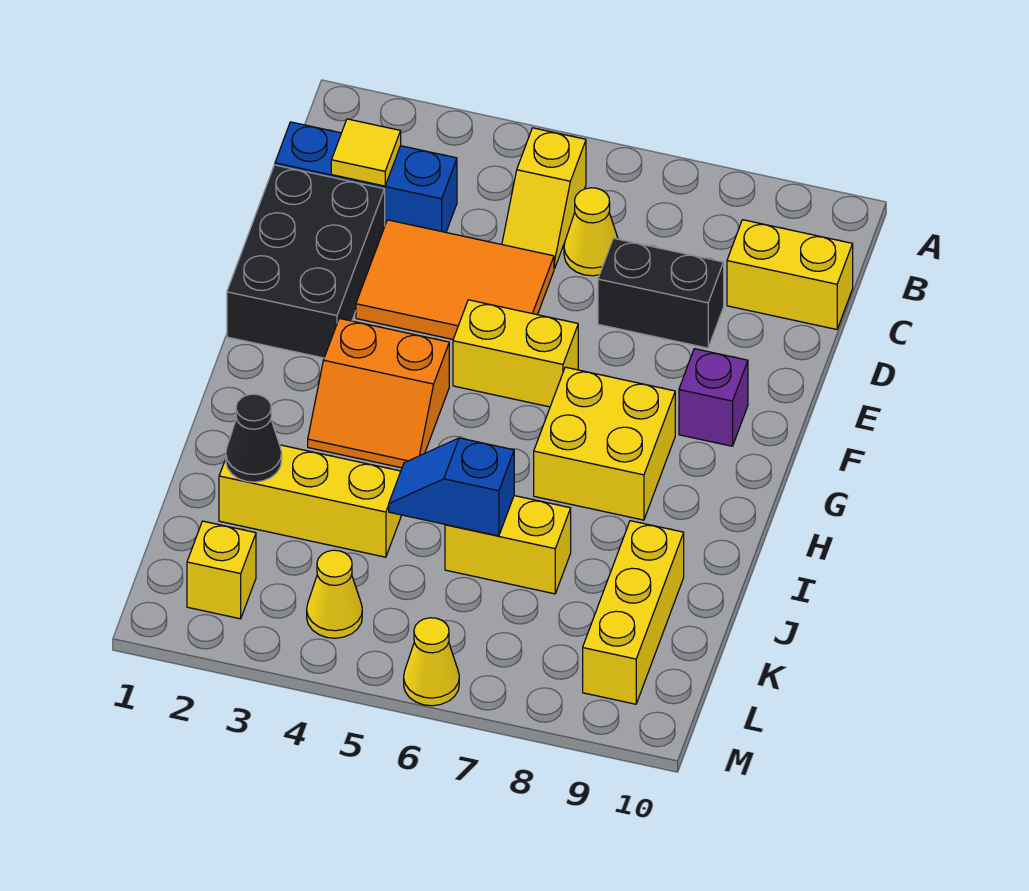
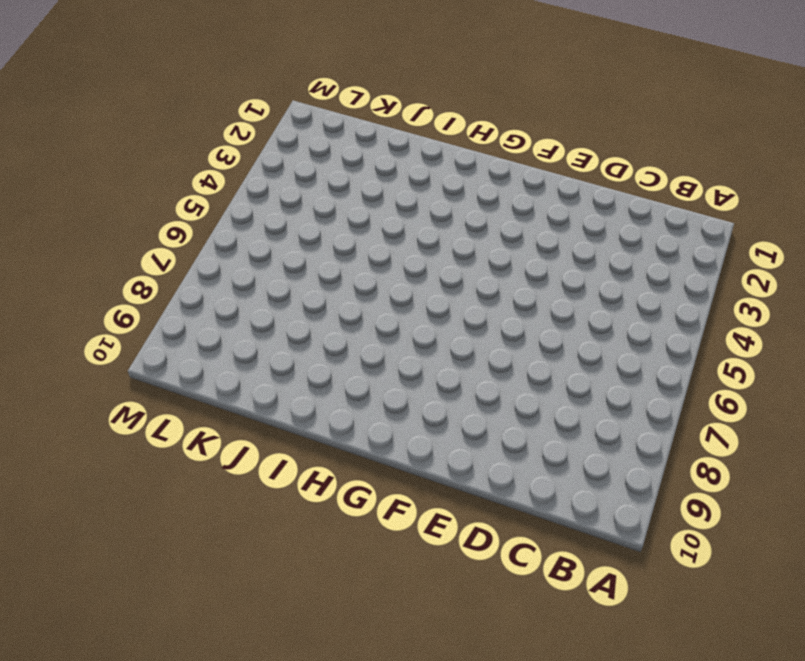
none -> yellow slope B5:C5 level 1 top B
none -> blue brick C1:C3 level 1
none -> yellow cone C6 level 1

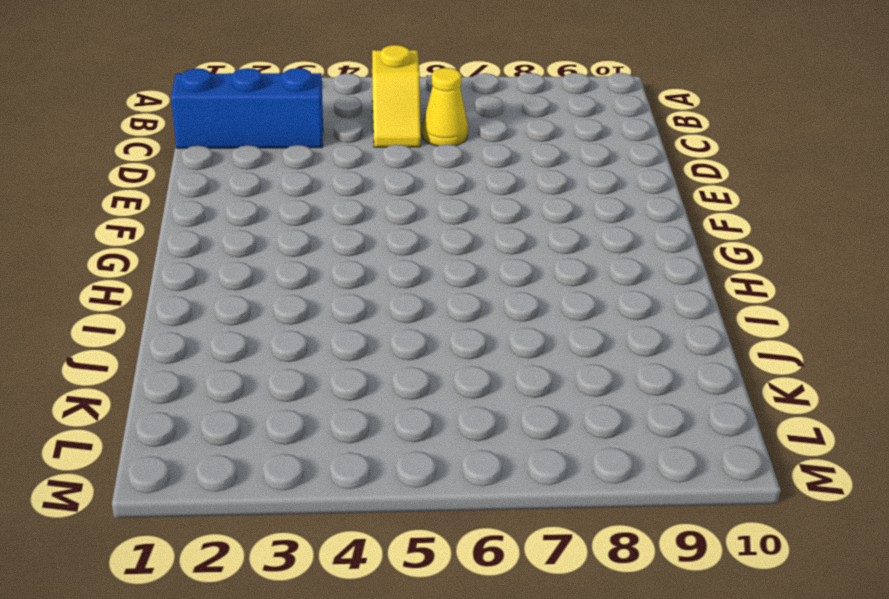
none -> yellow brick C9:C10 level 1
none -> black brick D1:F2 level 1
none -> orange tile D3:E5 level 1

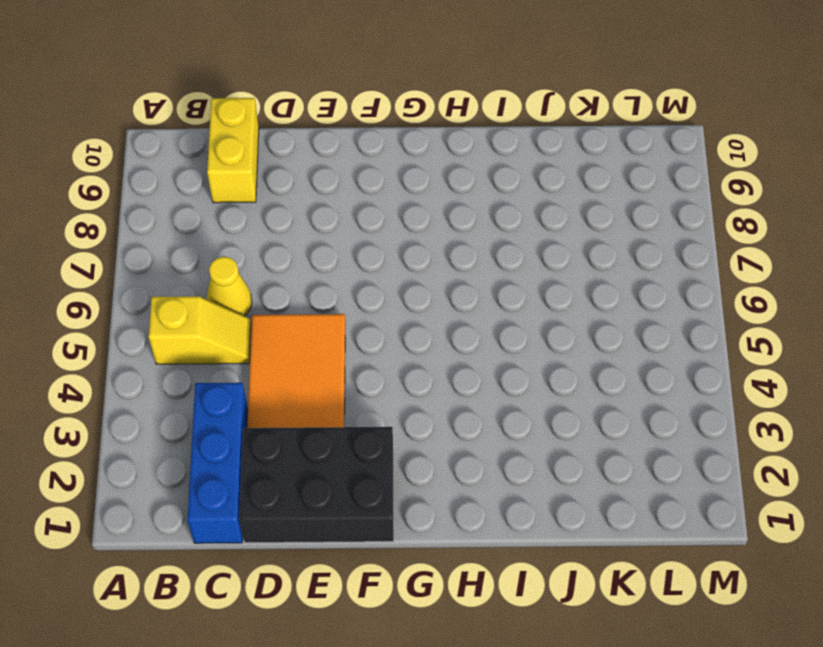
none -> black brick D7:D8 level 1
none -> yellow brick F5:F6 level 1
none -> purple brick F9 level 1

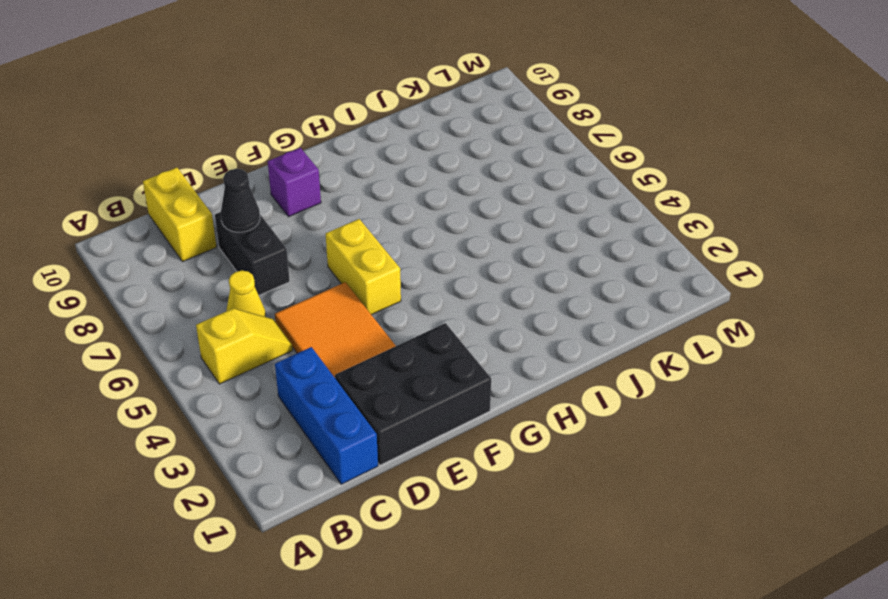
black cone D8 level 2 -> black cone J2 level 2
none -> orange slope G3:H4 level 1 top G
none -> yellow brick G7:H8 level 1
none -> yellow brick J2:J4 level 1

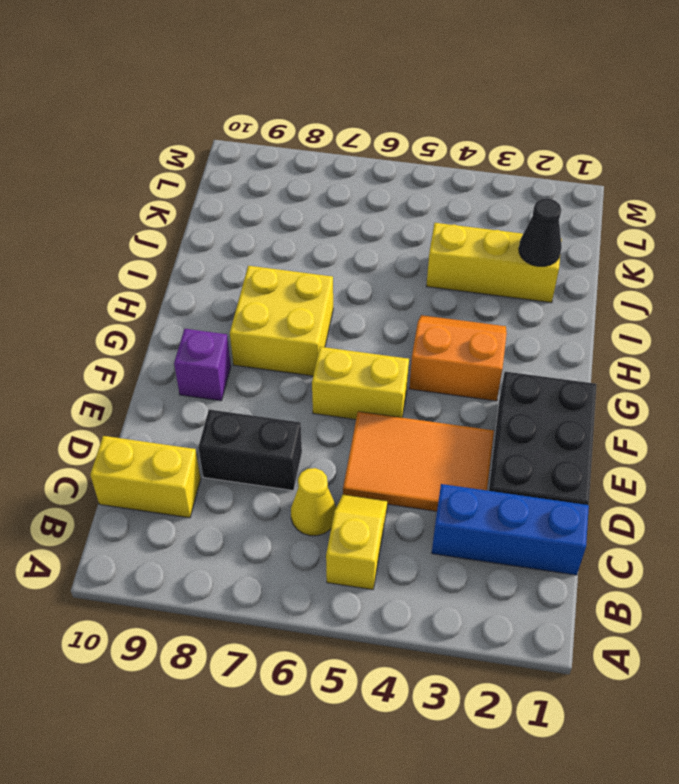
none -> yellow brick J6:J7 level 1
none -> yellow brick J9:L9 level 1
none -> yellow brick L2 level 1

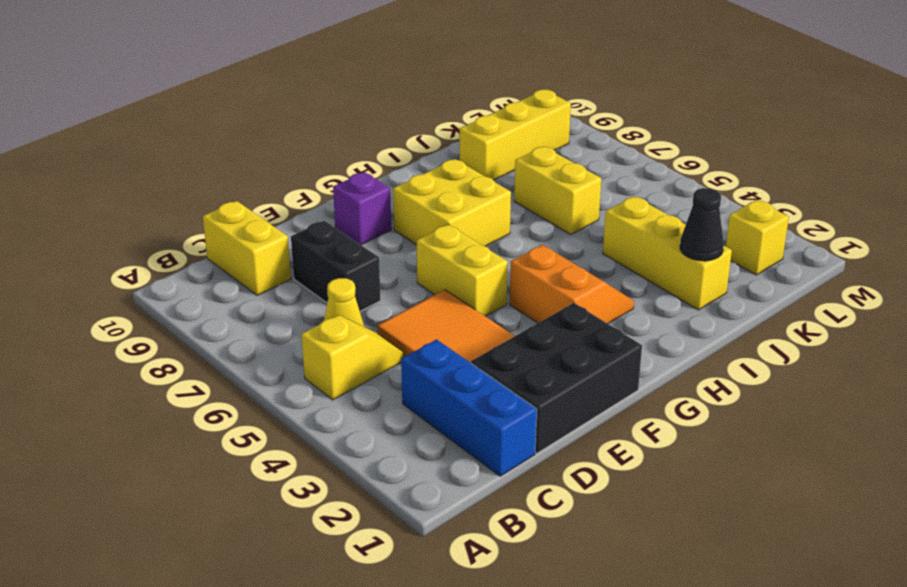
none -> yellow cone L4 level 1
none -> yellow cone M6 level 1
none -> yellow tile C2 level 2

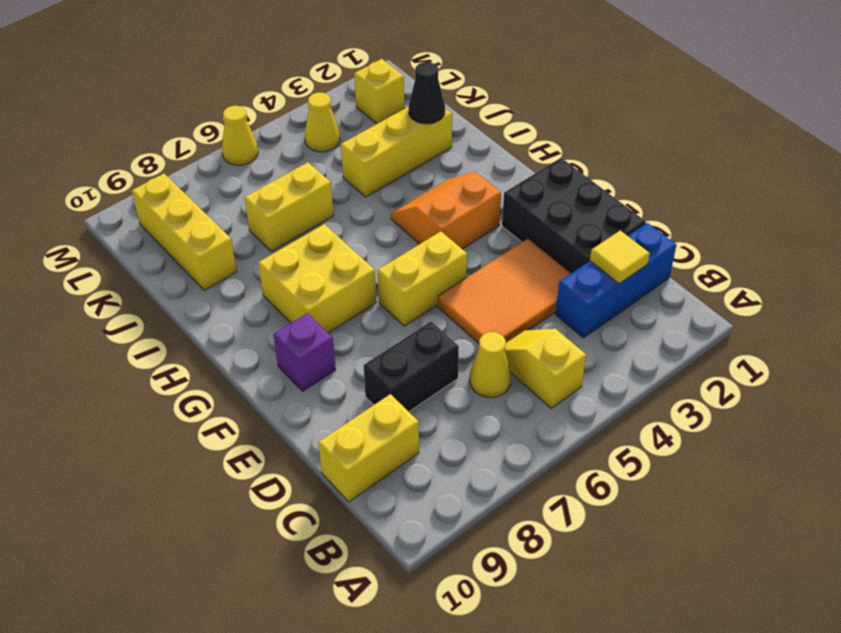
none -> blue slope J5:J6 level 2 top 6

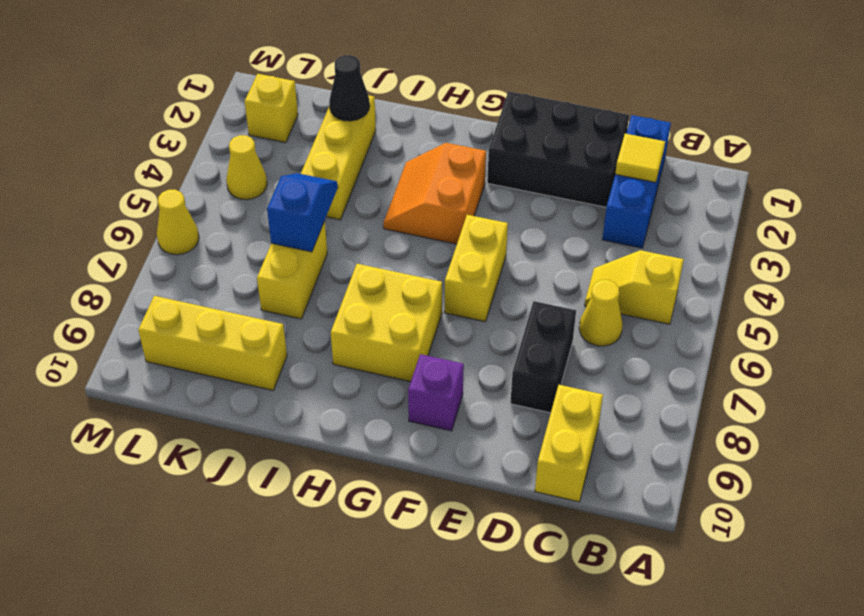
none -> orange tile D3:E5 level 1

